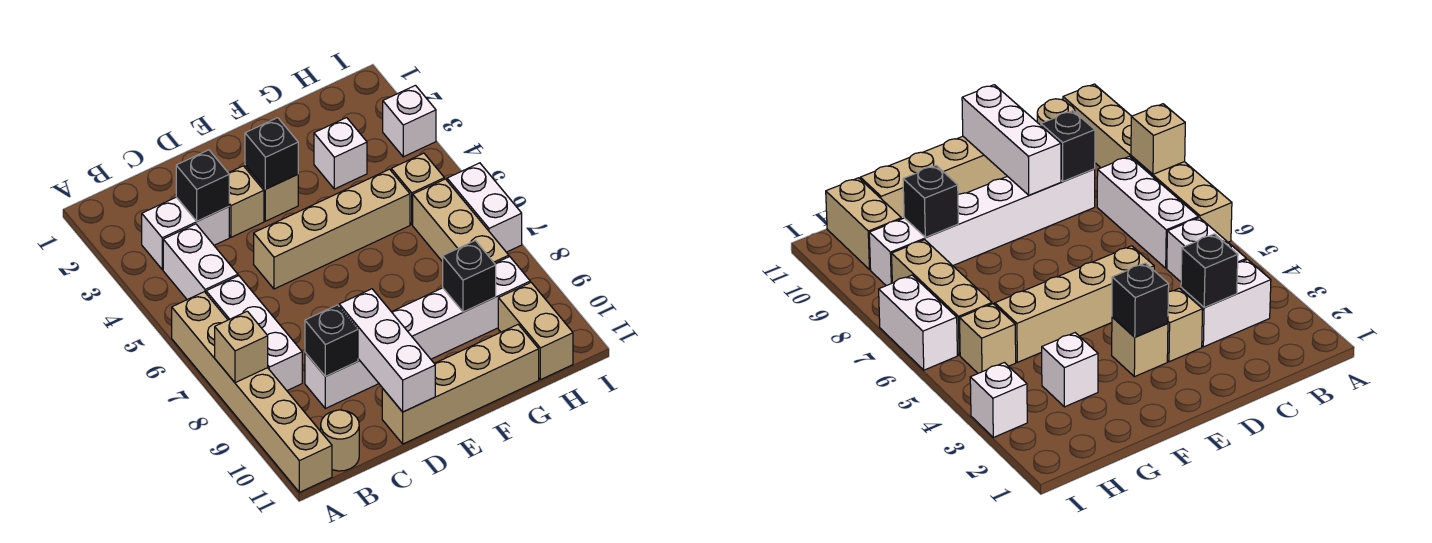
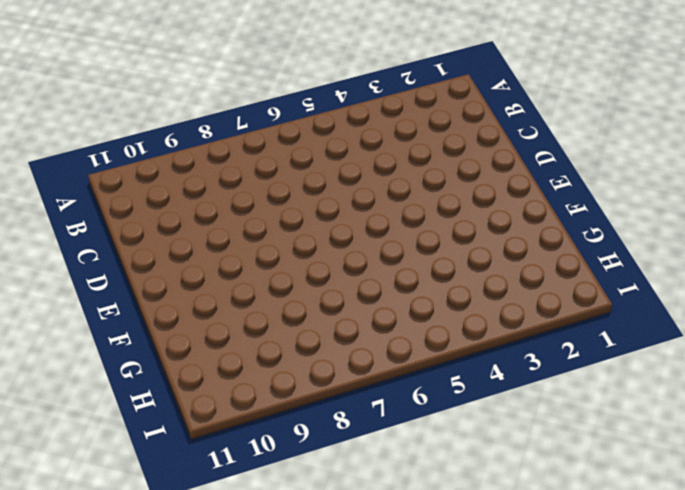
none -> tan brick A6:A11 level 1
none -> white brick B3:C3 level 1
none -> white brick B4:B5 level 1

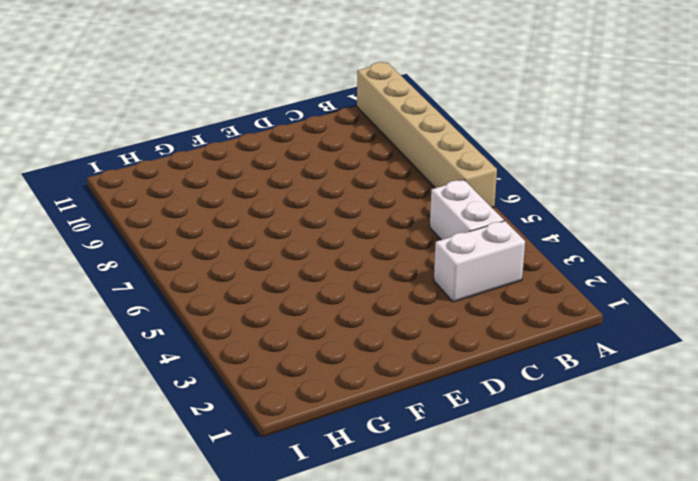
none -> white brick B6:B8 level 1
none -> tan round brick B11 level 1
none -> white brick C9:H9 level 1

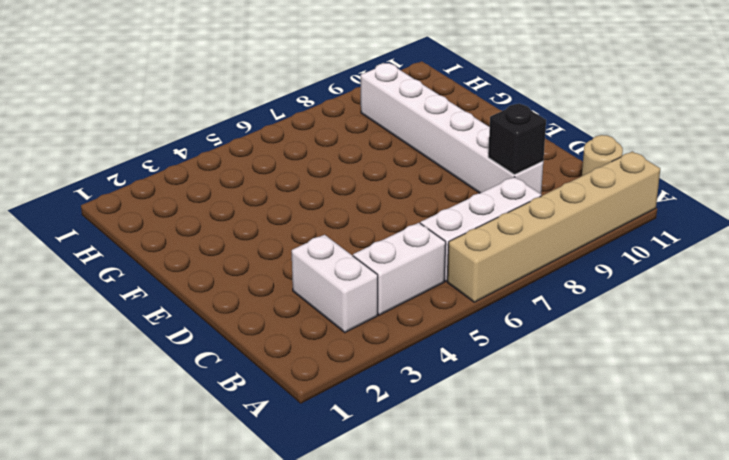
none -> tan brick D3 level 1
none -> tan brick D5:G5 level 1
none -> tan brick D11:G11 level 1

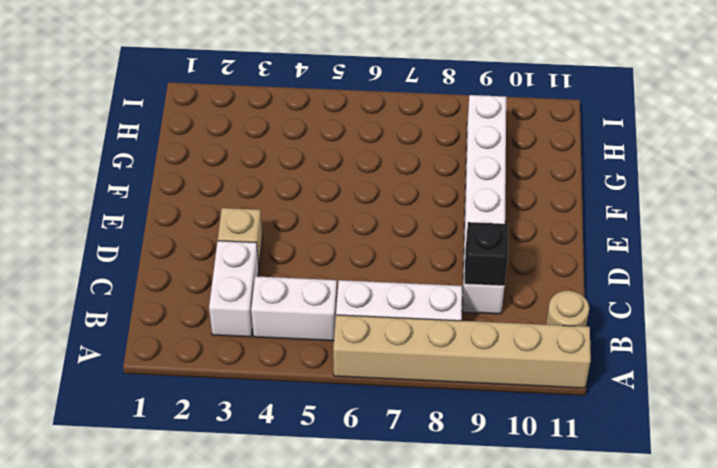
none -> tan brick D5:G5 level 1
none -> tan brick D11:G11 level 1
none -> tan brick E3 level 1

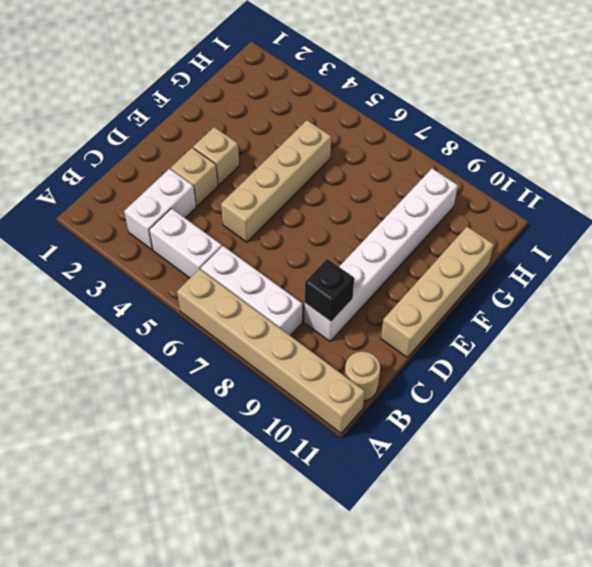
none -> white brick G3 level 1
none -> tan brick H5 level 1
none -> tan brick H6:H8 level 1

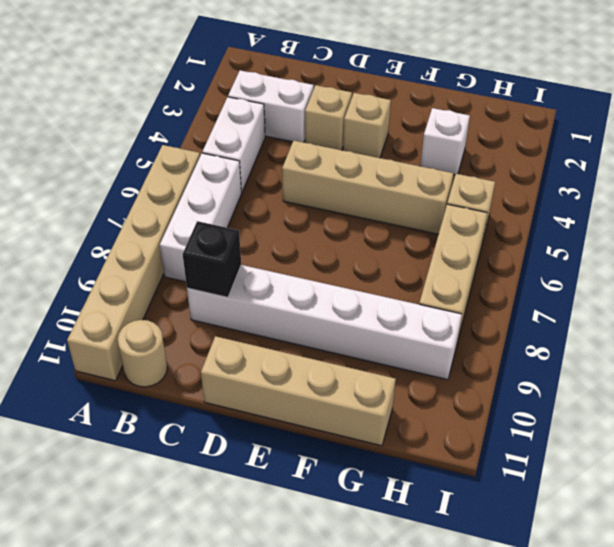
none -> tan brick H10:H11 level 1
none -> white brick I3 level 1
none -> white brick I6:I7 level 1

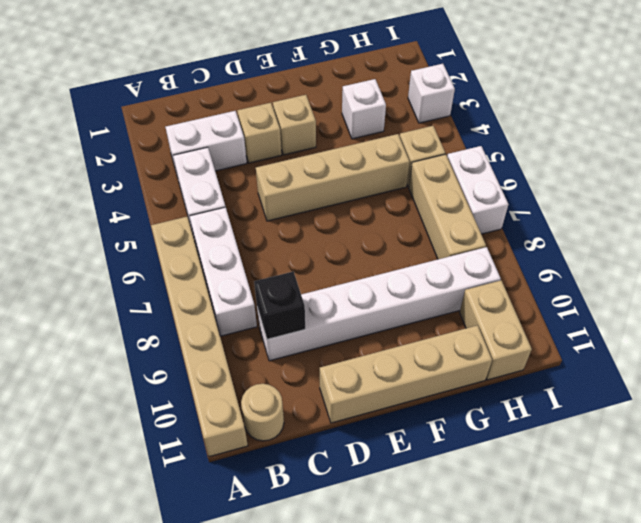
none -> tan brick A8 level 2
none -> black brick C3 level 2
none -> white brick D9:D11 level 2

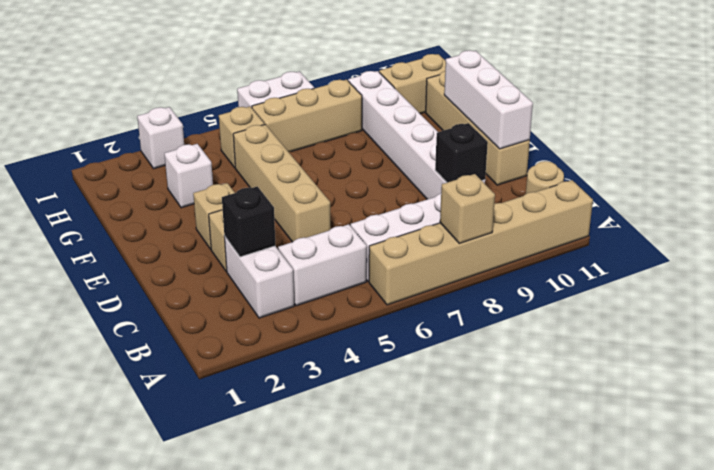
white brick D11:F11 level 2 -> white brick D9:D11 level 2
none -> black brick E3 level 2
none -> black brick G9 level 2

